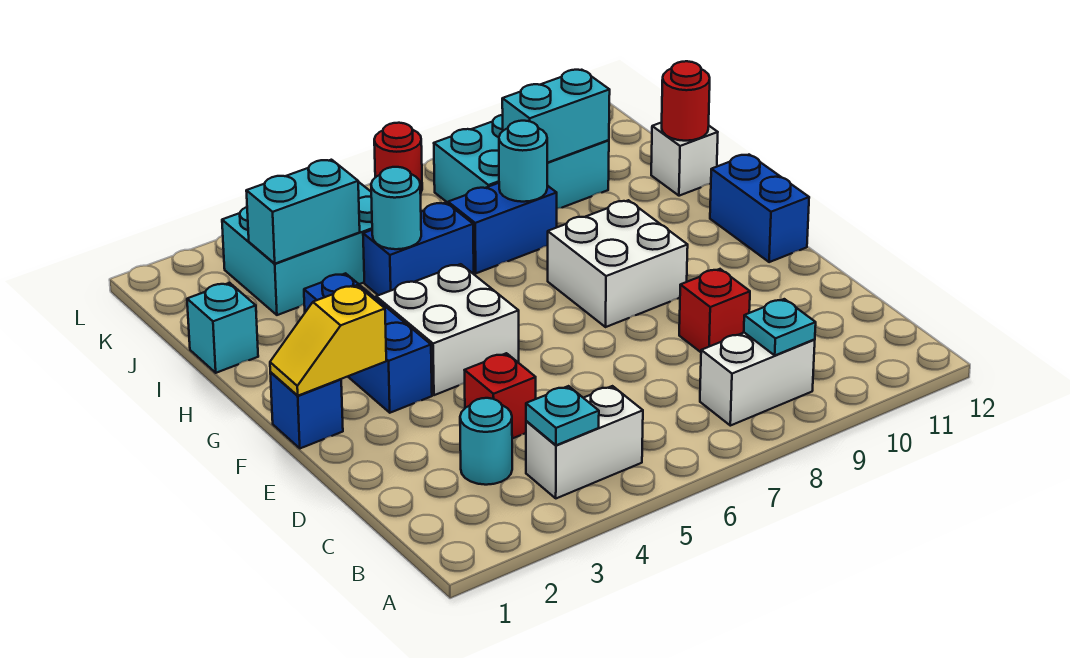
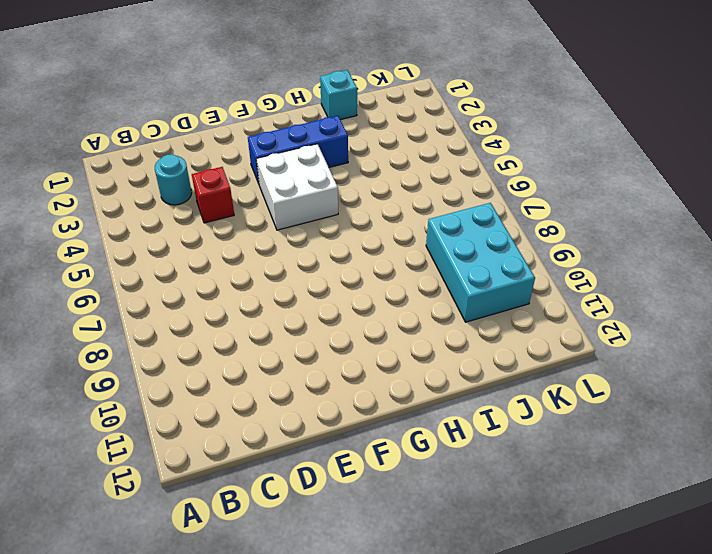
none -> white brick B4:B5 level 1
none -> white brick B8:B9 level 1
none -> red brick D9 level 1

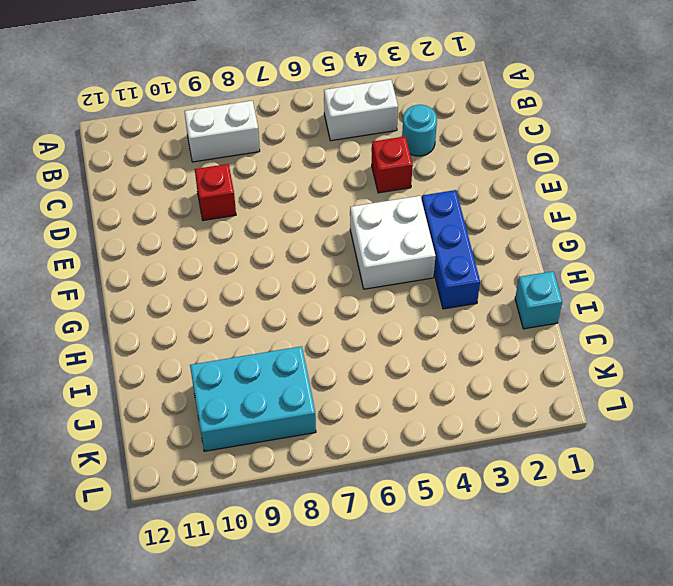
none -> blue brick F1 level 1
none -> white brick F8:G9 level 1
none -> blue brick F12:G12 level 1

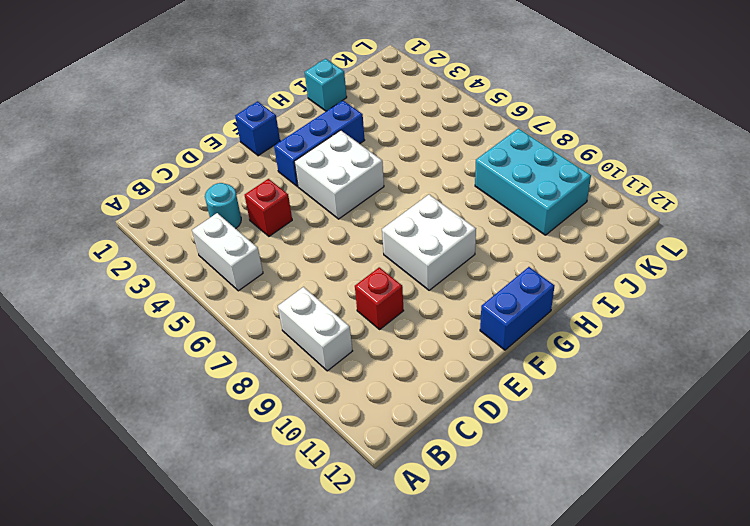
none -> blue brick I5:I6 level 1
none -> blue brick I7:I8 level 1
none -> white brick I12 level 1

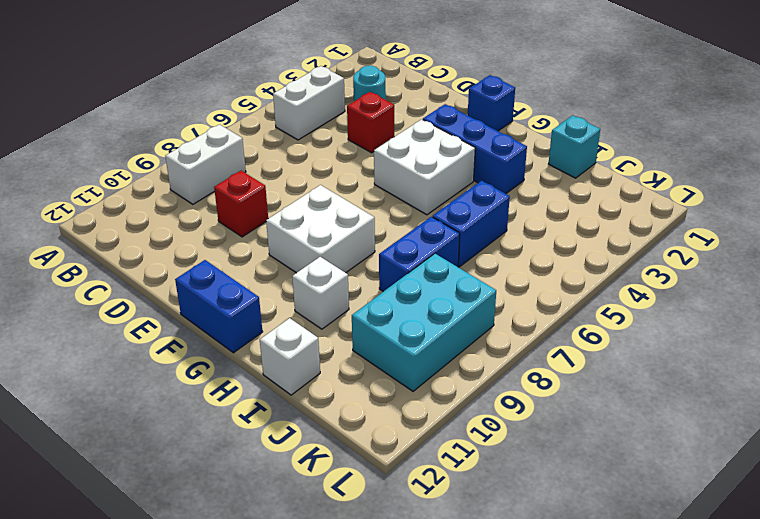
white brick H10 level 1 -> none
none -> cyan brick J3:K5 level 1
none -> red round brick L7 level 1
none -> cyan plate B4 level 2

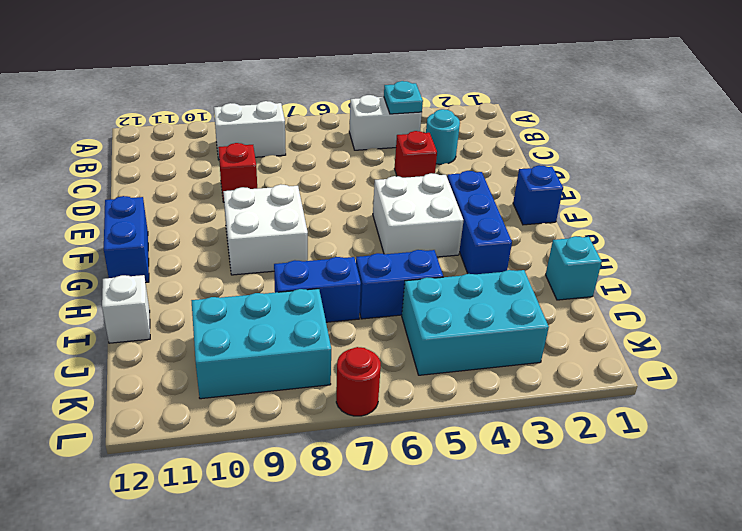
none -> cyan plate B9 level 2
none -> yellow slope F1:F2 level 2 top 2
none -> cyan round brick I5 level 2

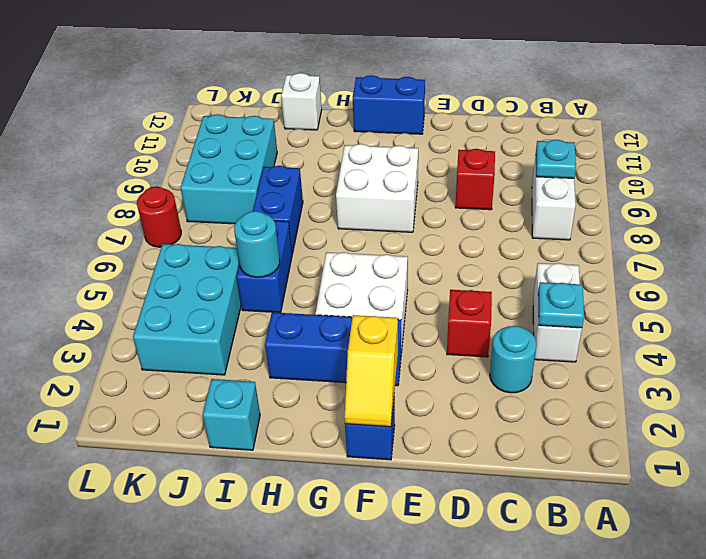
none -> cyan round brick I8 level 2
none -> red round brick I12 level 2
none -> cyan brick J3:J4 level 2

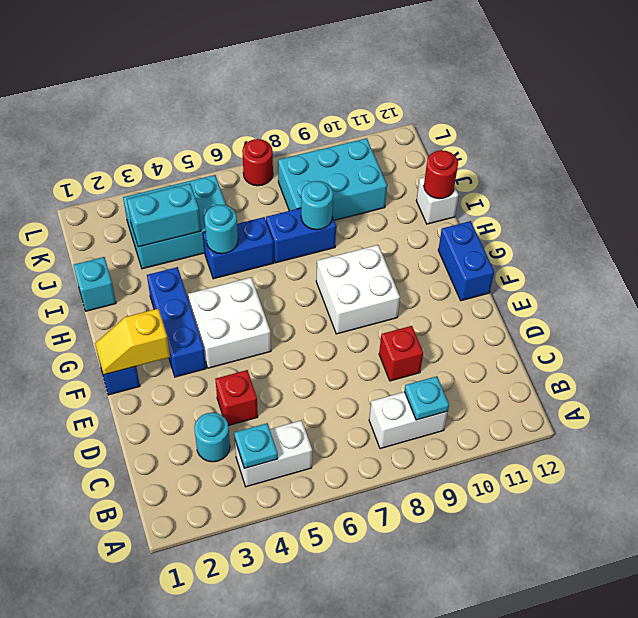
none -> cyan brick J9:J10 level 2

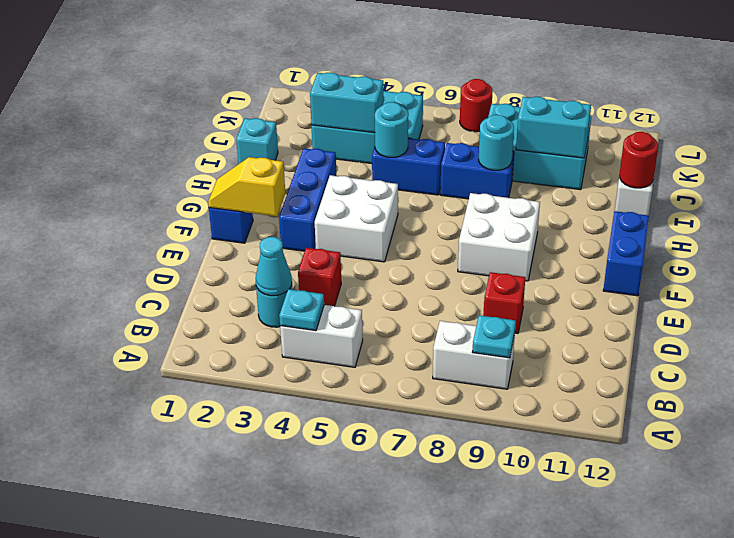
cyan cone C3 level 2 -> none

